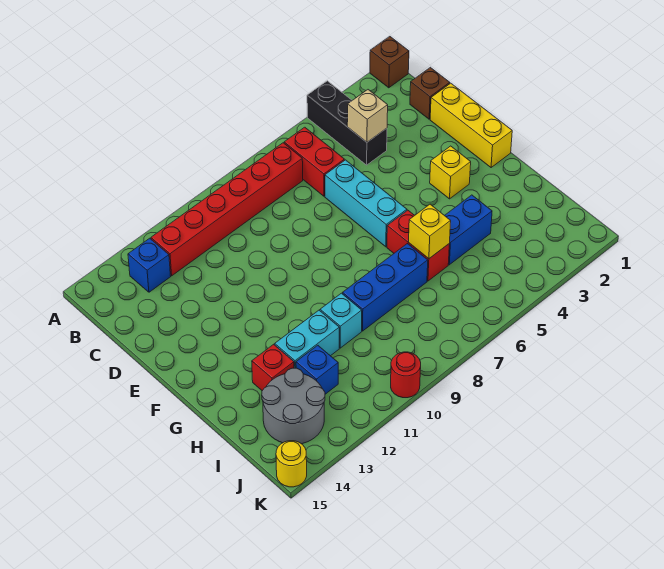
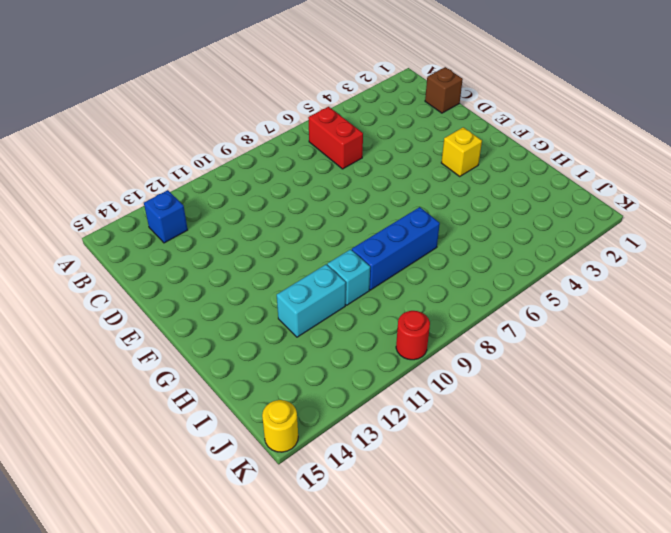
none -> brown brick A1 level 1
none -> black brick A4:C4 level 1
none -> red brick B7:B12 level 1

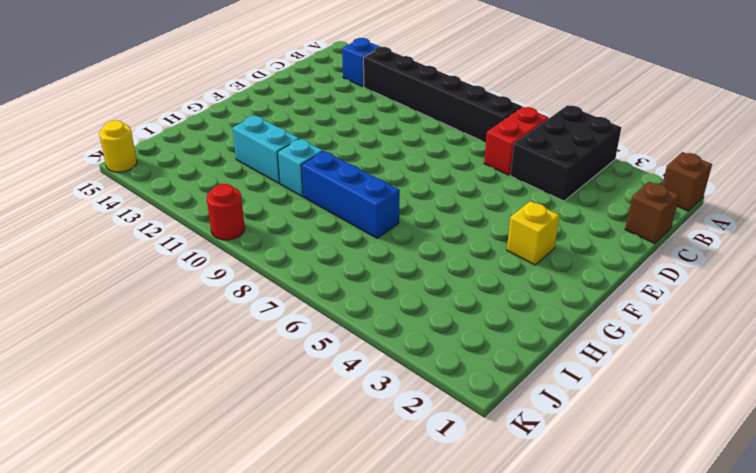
black brick A4:C5 level 1 -> black brick A4:C4 level 1
black brick B7:B12 level 1 -> red brick B7:B12 level 1
none -> yellow brick D1:F1 level 1
none -> cyan brick D6:F6 level 1
none -> red brick G6:H6 level 1

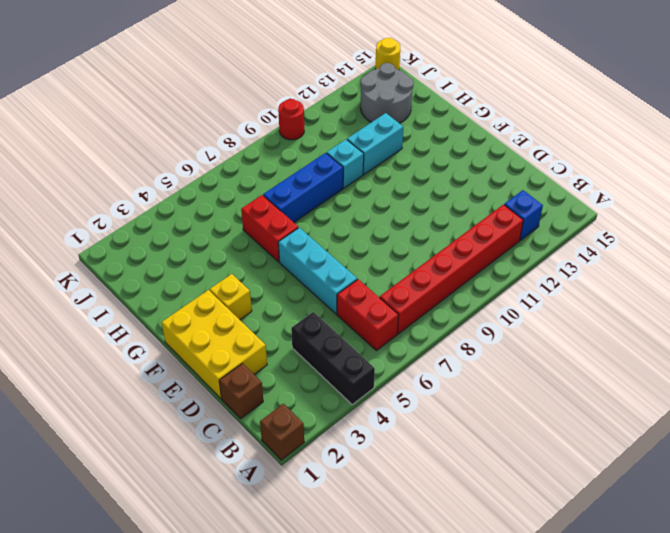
yellow brick D1:F2 level 1 -> yellow brick D1:F1 level 1
none -> blue brick H4:H5 level 1
none -> red brick H13 level 1
none -> blue brick I12 level 1

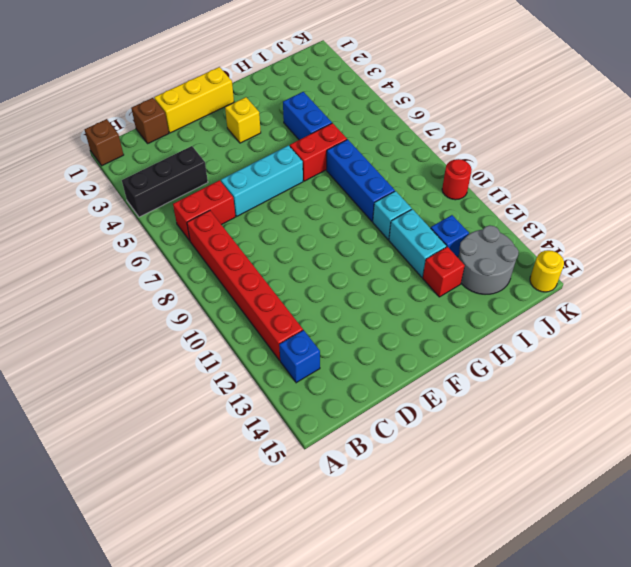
none -> tan brick C4 level 2
none -> yellow brick H6 level 2

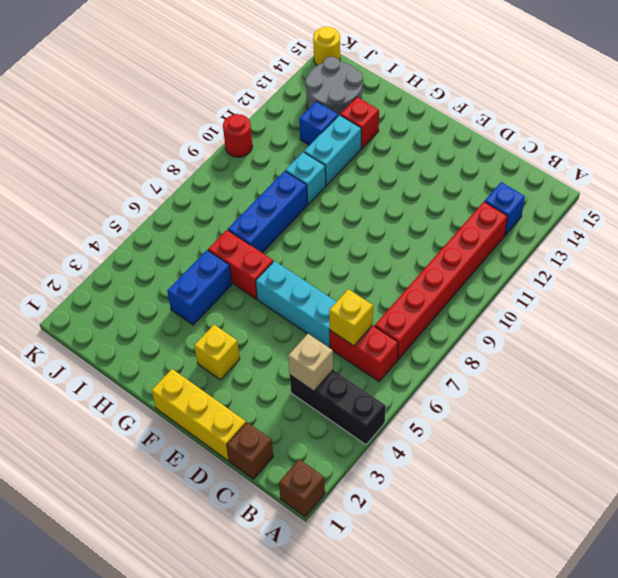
yellow brick C6 level 2 -> yellow brick H6 level 2

